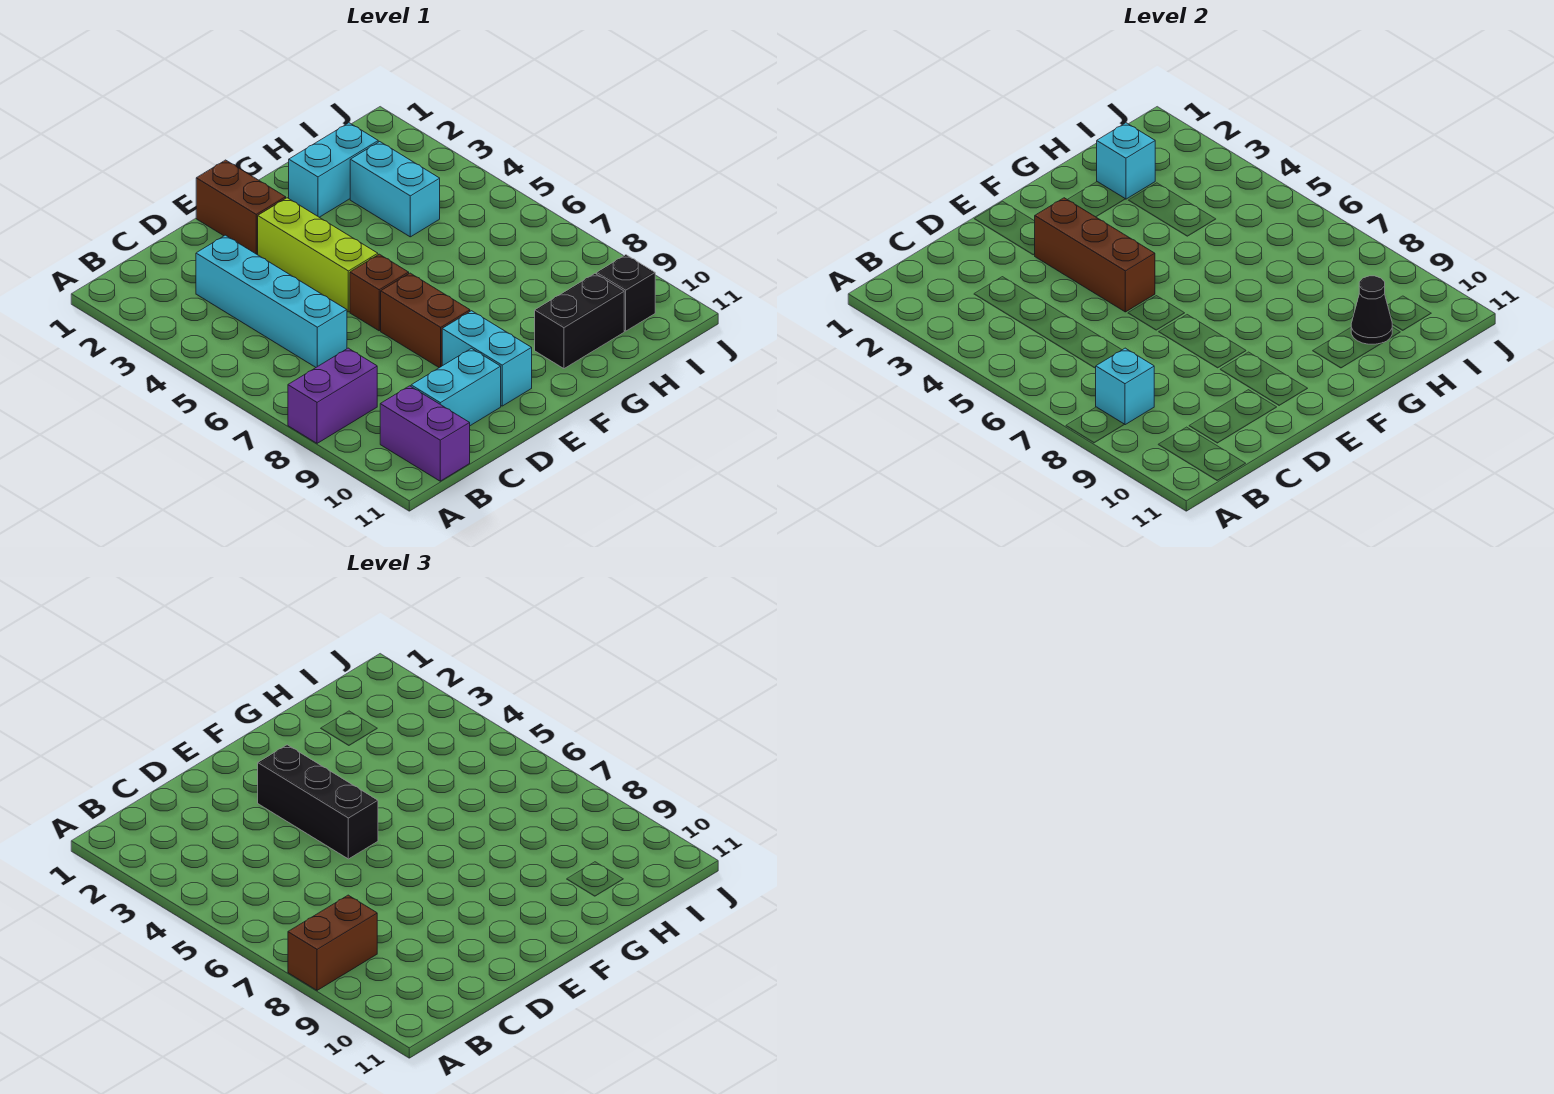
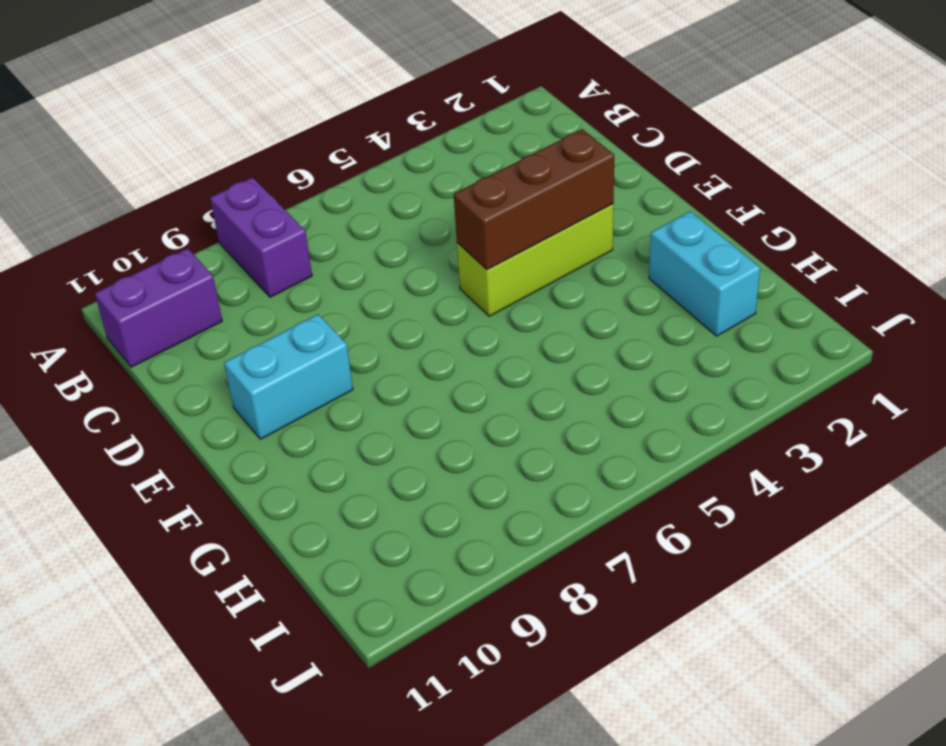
none -> cyan brick C3:C6 level 1
none -> cyan brick C10:D10 level 1
none -> brown brick E1:E2 level 1

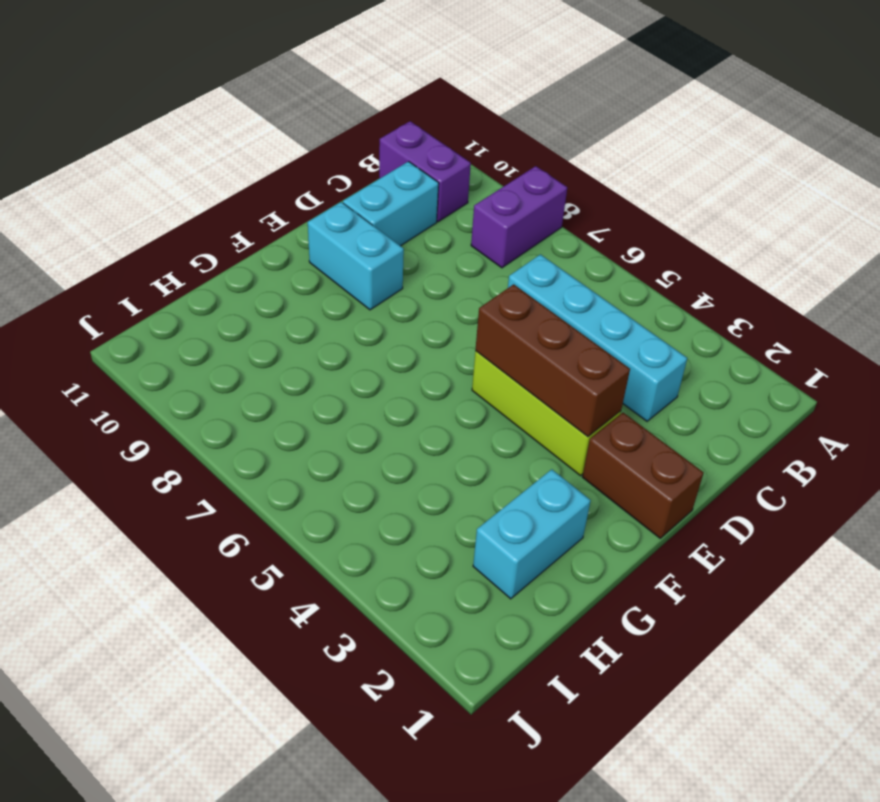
none -> brown brick E6 level 1
none -> brown brick E7:E8 level 1
none -> black brick G10:H10 level 1

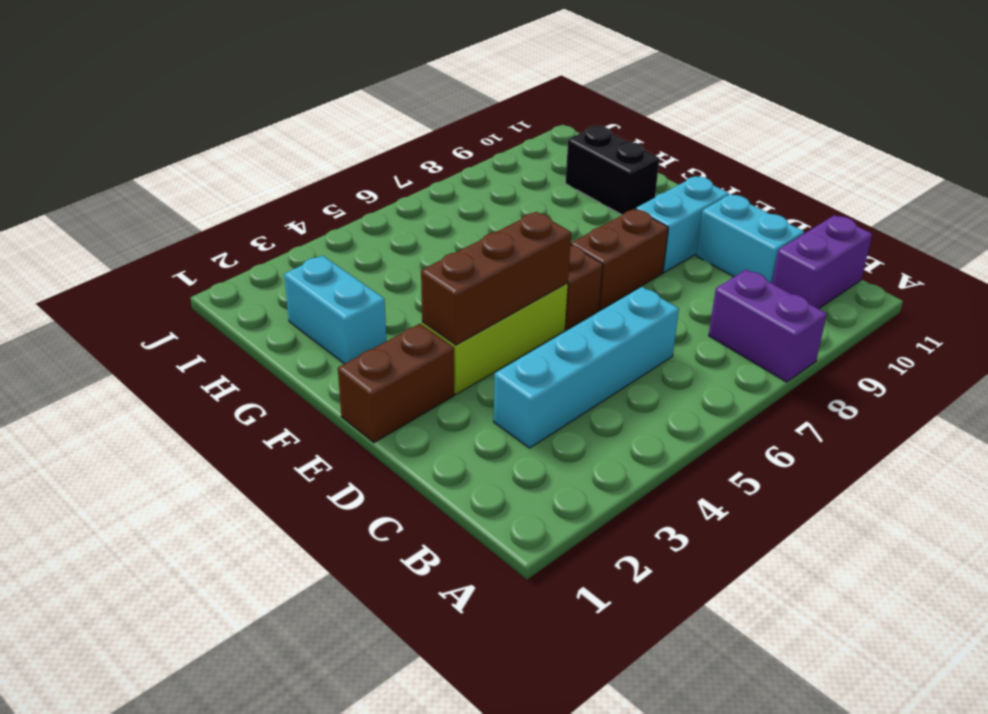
none -> cyan brick H3:H4 level 1
none -> black brick I10 level 1
none -> cyan brick B8 level 2

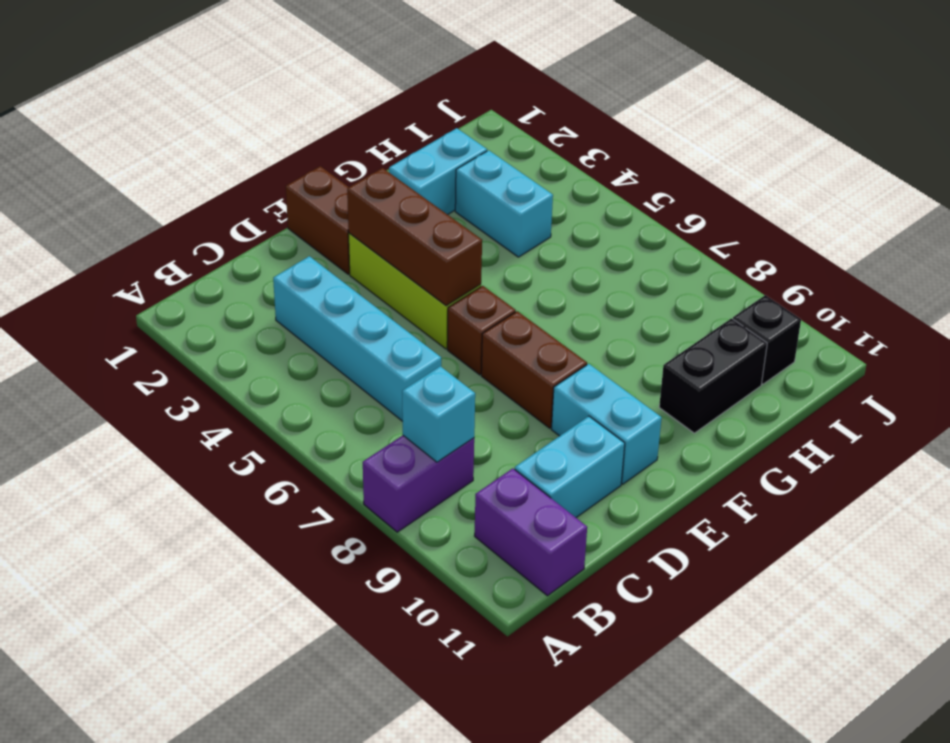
none -> cyan brick H2 level 2
none -> black cone H10 level 2
none -> brown brick A8:B8 level 3

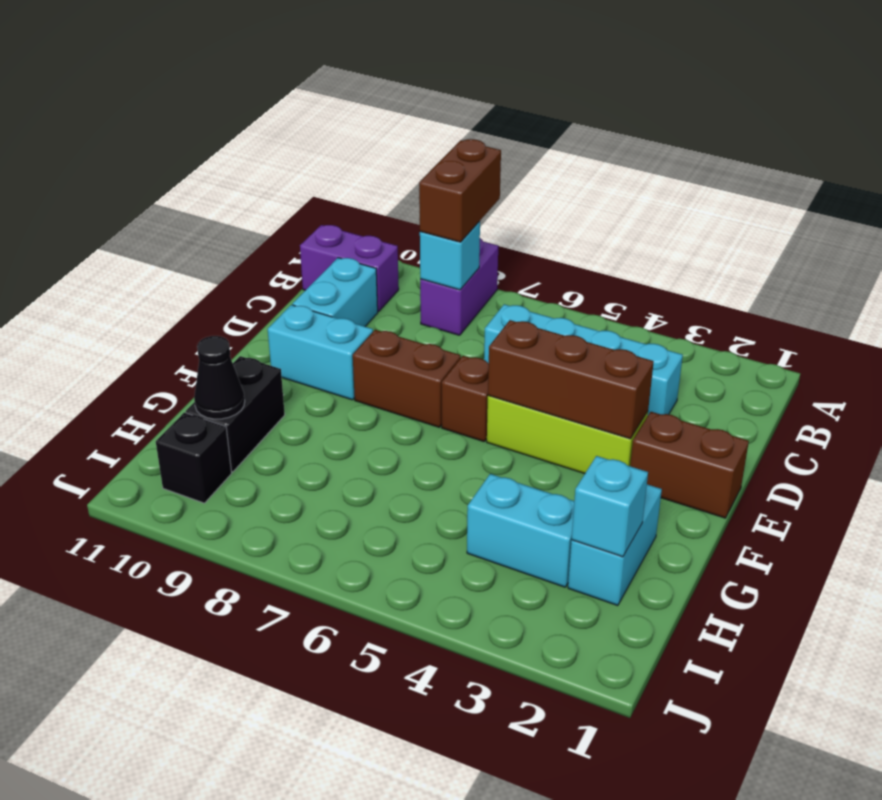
none -> black brick E3:E5 level 3

